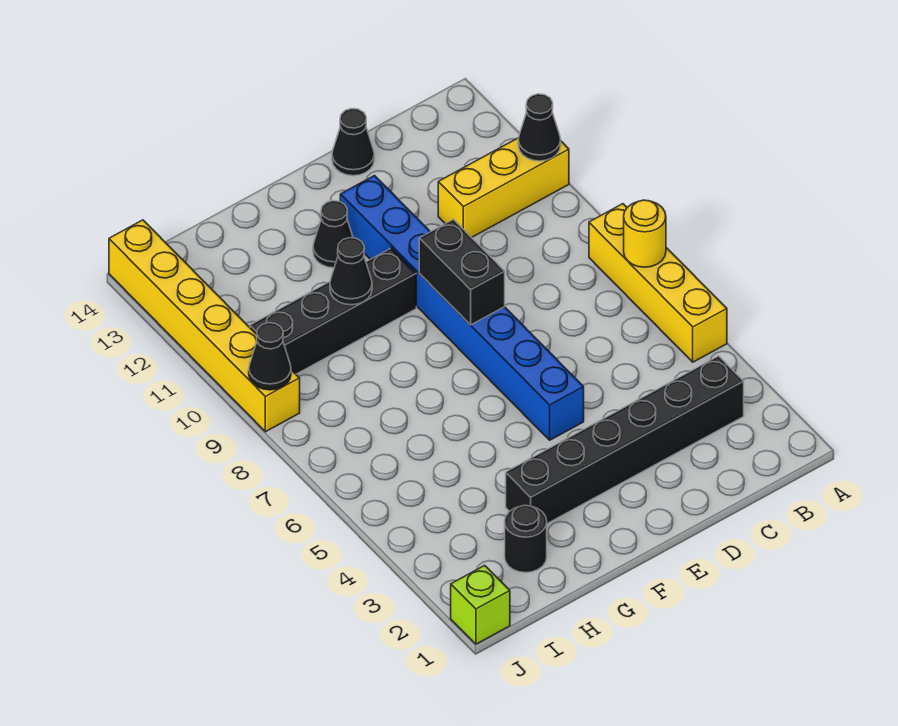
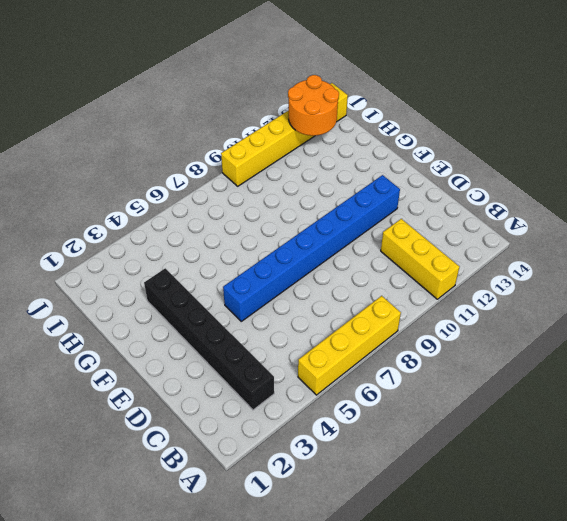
orange round brick I12:J13 level 2 -> none
none -> black cone D14 level 1
none -> black brick F10:I10 level 1
none -> black cone F12 level 1

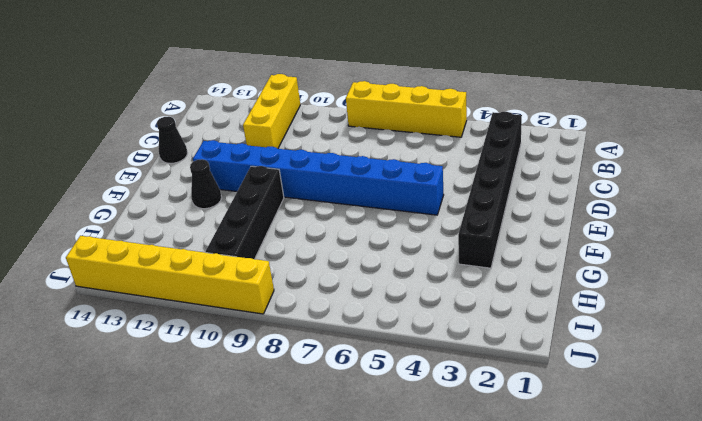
none -> black round brick H2 level 1
none -> lime brick J1 level 1
none -> yellow round brick A7 level 2

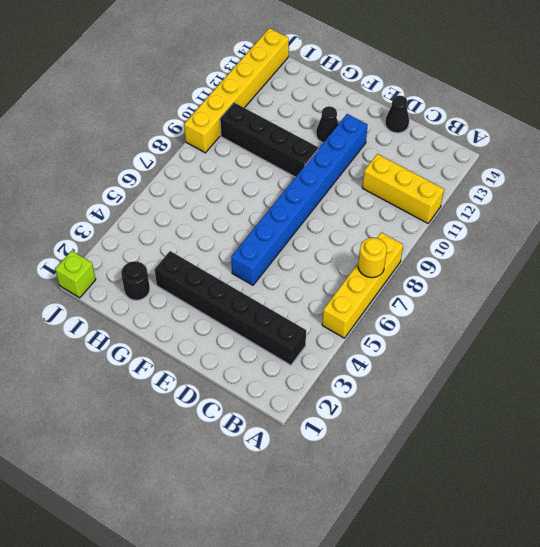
none -> black cone A11 level 2
none -> black brick E8:E9 level 2
none -> black cone G10 level 2

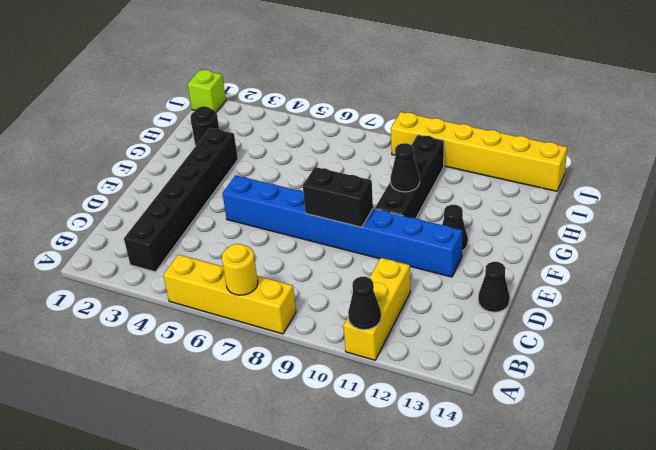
none -> black cone J9 level 2

